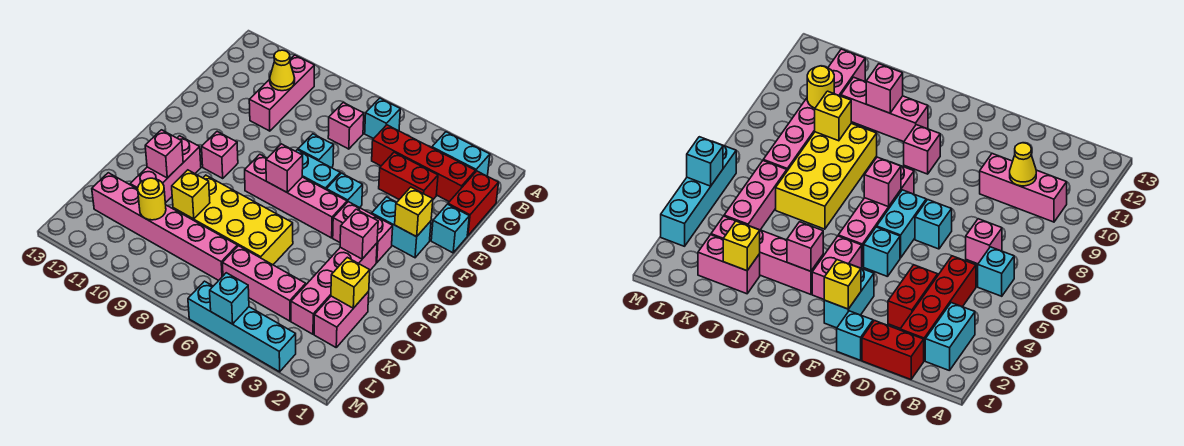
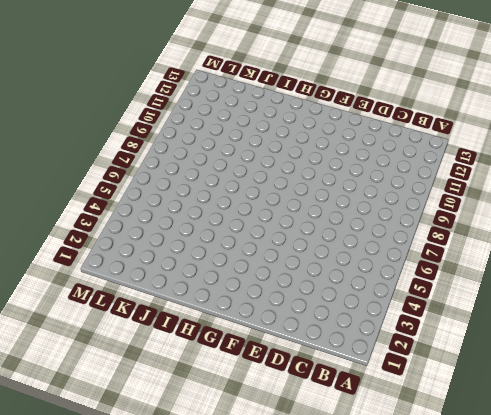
none -> cyan brick B2:B3 level 1
none -> cyan brick B6 level 1
none -> pink brick B10:D10 level 1
none -> red brick C1:D1 level 1

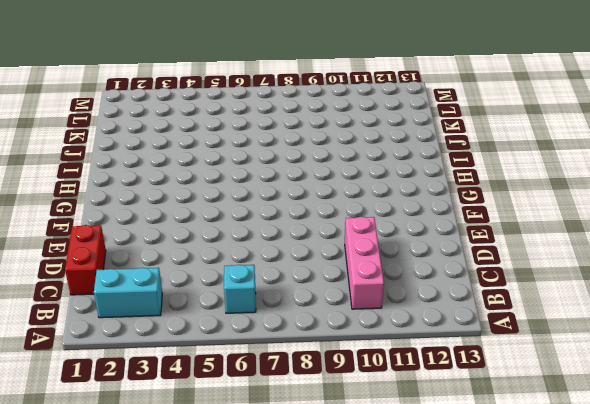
none -> red brick C2:C5 level 1
none -> pink brick C7 level 1
none -> red brick D3:D4 level 1
none -> cyan brick E1 level 1

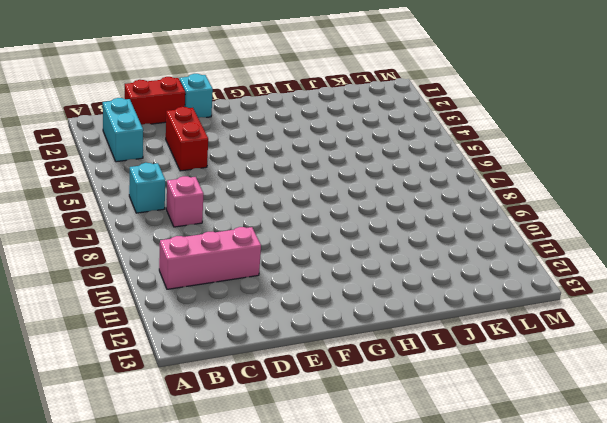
none -> red brick C2:C5 level 1
none -> cyan brick E7 level 1
none -> cyan brick F2:F3 level 1
none -> cyan brick F5 level 1

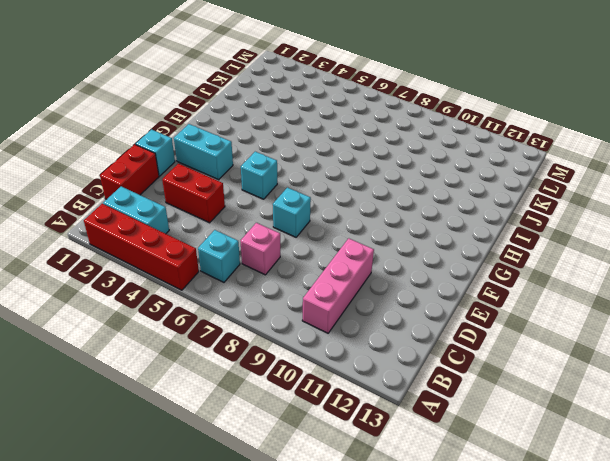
red brick A2:A5 level 1 -> red brick C2:C5 level 1
none -> cyan brick F6:F7 level 1
none -> pink brick G3:G4 level 1
none -> pink brick G5:G8 level 1
none -> pink brick G10 level 1

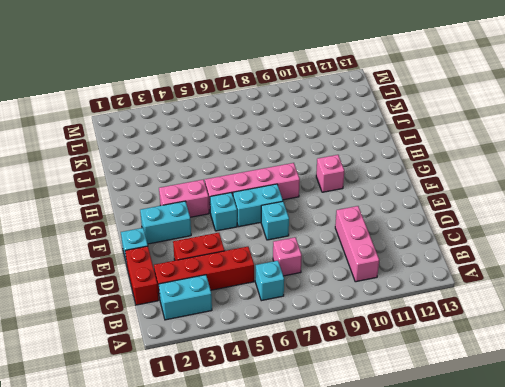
none -> pink brick H3:K3 level 1
none -> pink brick H11:J11 level 1
none -> yellow brick I6:J9 level 1
none -> pink brick J2:K2 level 1

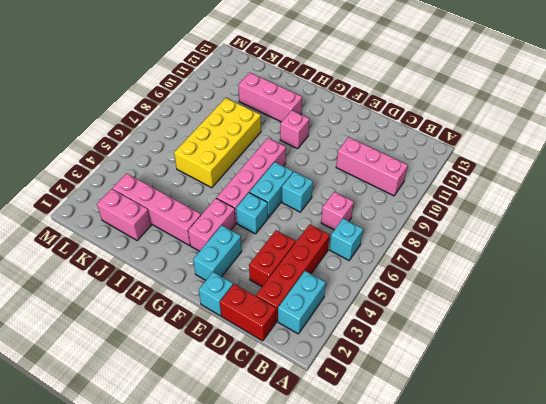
none -> pink brick K4:K6 level 1
none -> pink brick K7:K12 level 1
none -> cyan brick M3:M6 level 1
none -> yellow cone C10 level 2

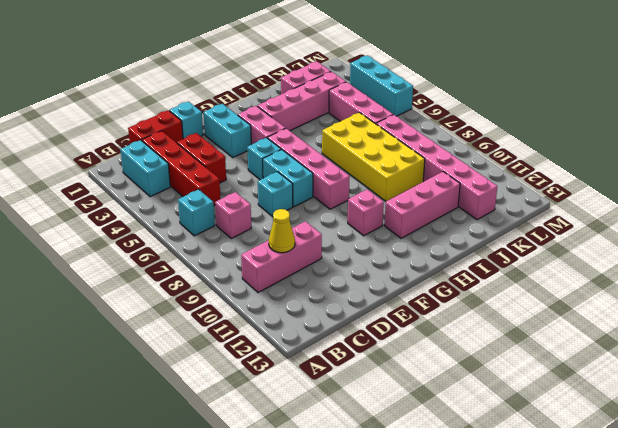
cyan brick M3:M5 level 1 -> cyan brick M3:M6 level 1
none -> yellow brick F2 level 2
none -> pink brick G7 level 2
none -> pink brick H3 level 2
none -> pink brick I11 level 2

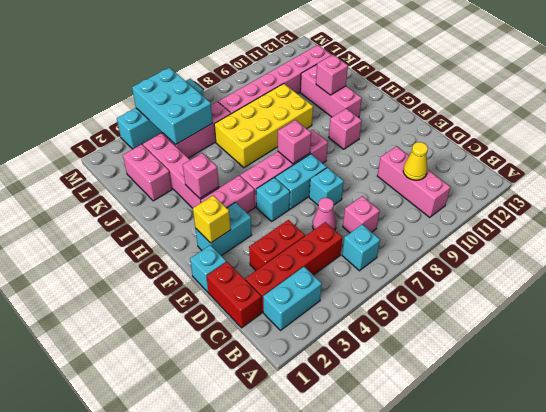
pink cone D6 level 1 -> none
cyan brick K4:M5 level 2 -> cyan brick M5 level 2
none -> yellow brick J2 level 2
none -> yellow brick J9 level 2
none -> yellow round brick K10 level 2

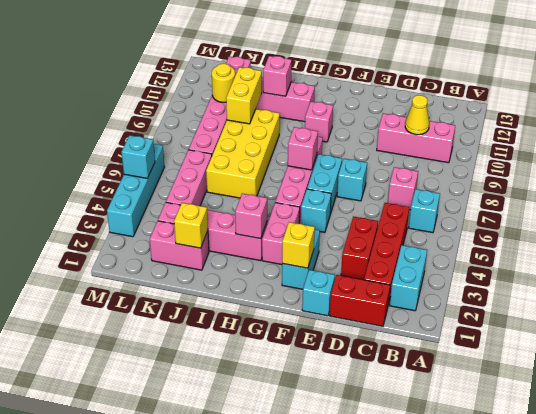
yellow brick J9:J10 level 2 -> yellow brick J9 level 2

